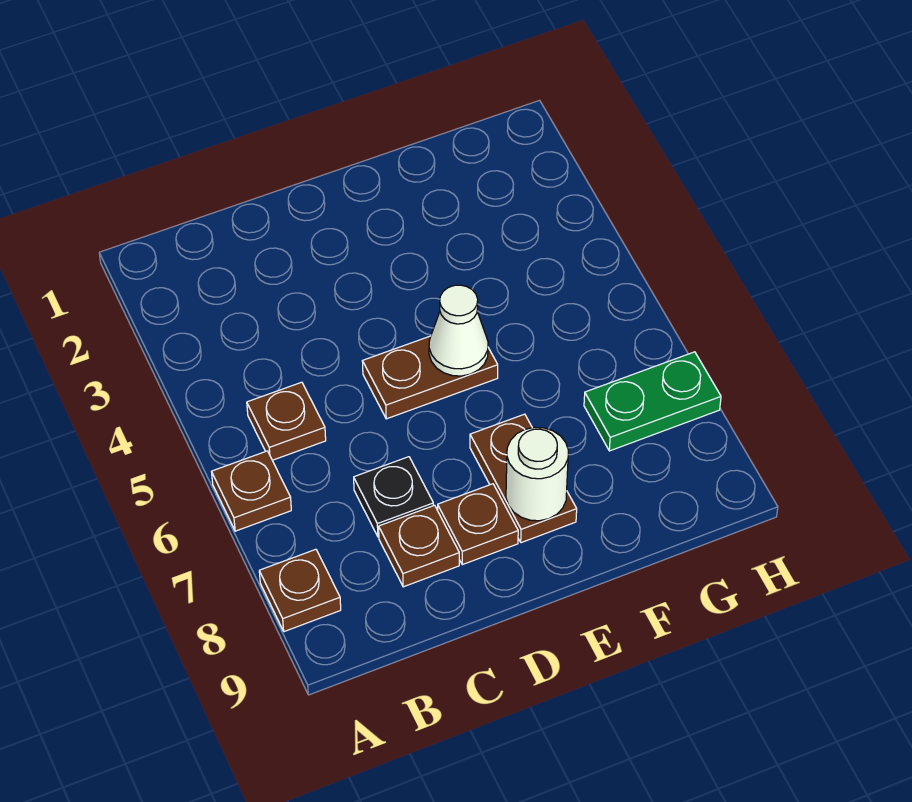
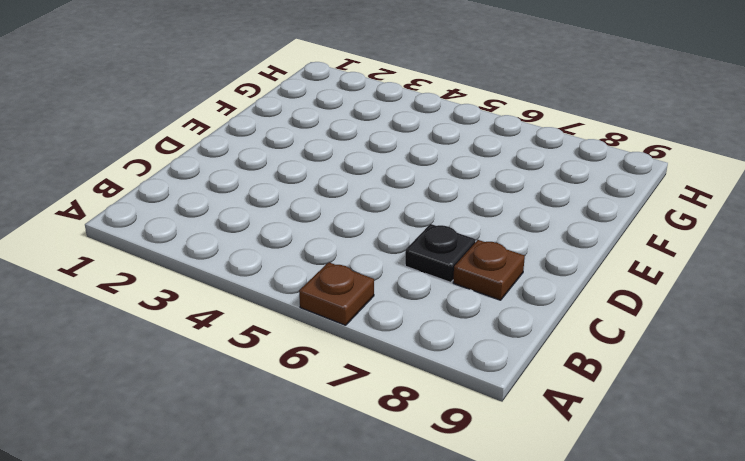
none -> brown plate A8 level 1
none -> brown plate B5 level 1

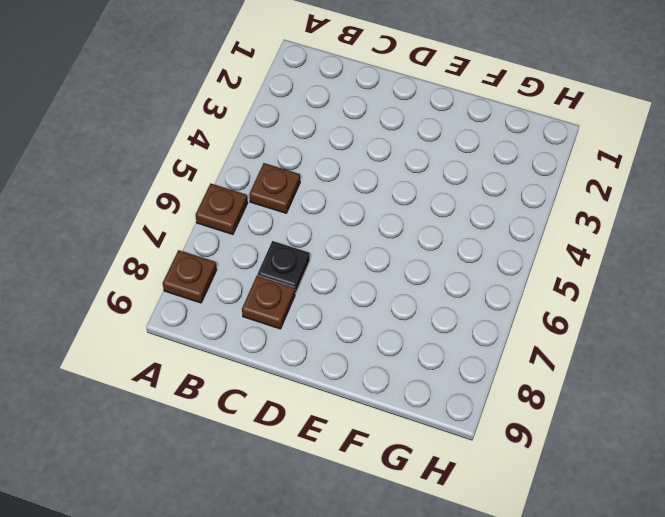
none -> brown plate D5:E5 level 1
none -> brown plate D8 level 1

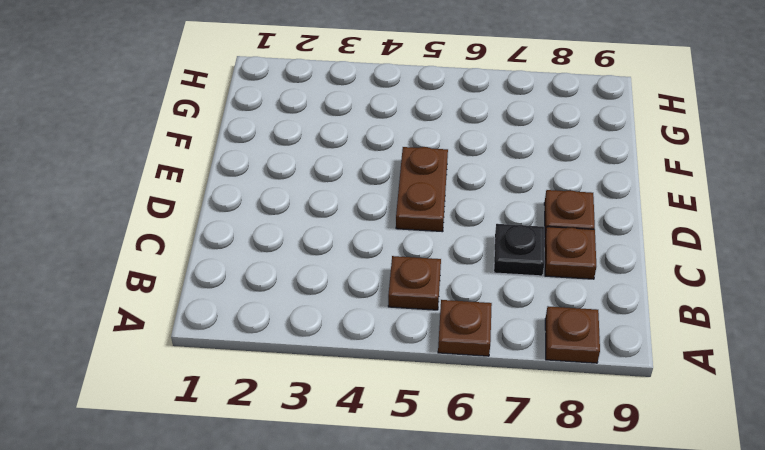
none -> brown plate E7:E8 level 1
none -> green plate G7:H7 level 1

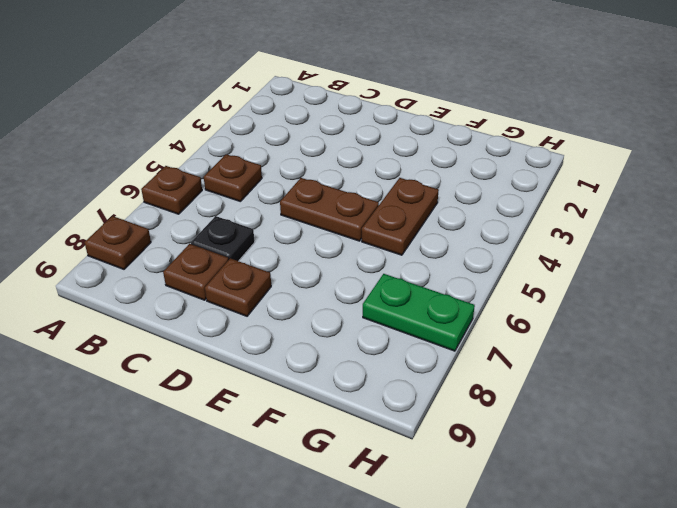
brown plate F4:F5 level 1 -> brown plate E7:E8 level 1
none -> white cone E5 level 2
none -> white round brick E8 level 2

